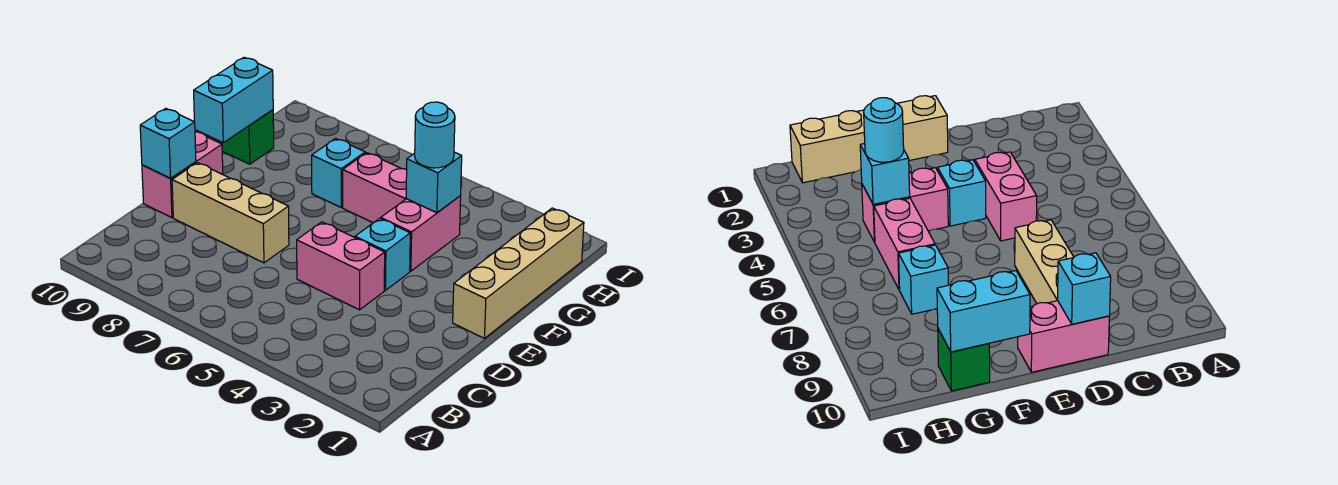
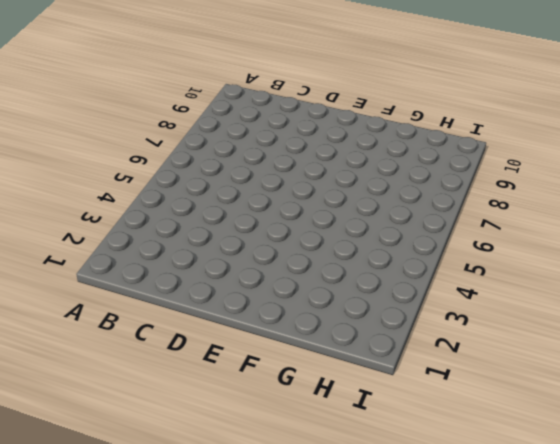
none -> pink brick D4:D5 level 1
none -> tan brick D7:D9 level 1
none -> pink brick D10:E10 level 1

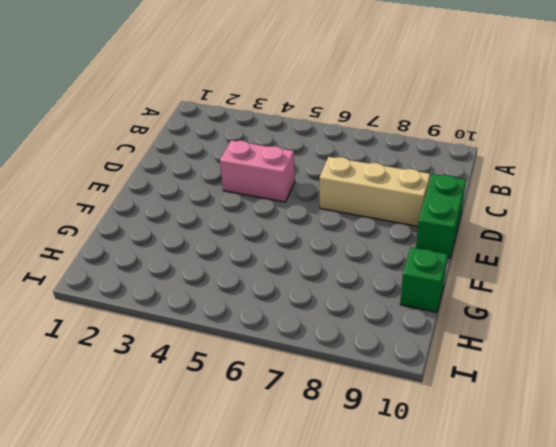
green brick D10:E10 level 1 -> pink brick D10:E10 level 1
none -> tan brick E1:H1 level 1
none -> cyan brick E4 level 1
none -> pink brick F4:G4 level 1

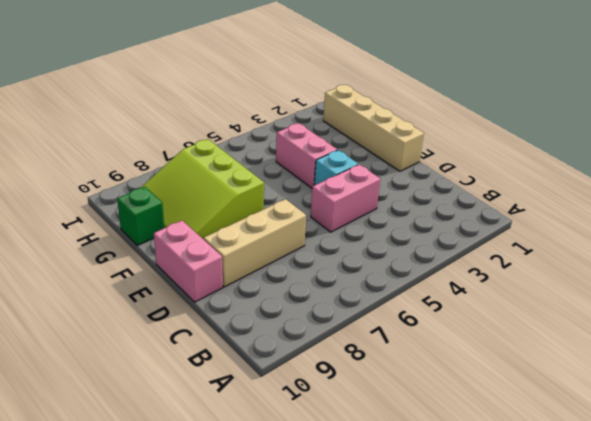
lime slope F7:H9 level 1 top 7 -> cyan brick G7 level 1
none -> pink brick G5:G6 level 1
none -> cyan brick D10 level 2
none -> cyan brick F10:G10 level 2

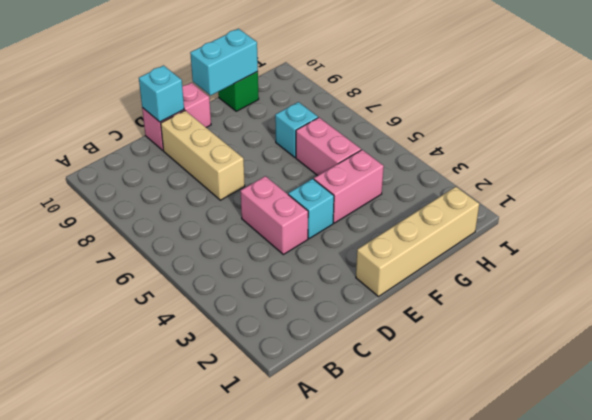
none -> cyan brick G4 level 2
none -> cyan round brick G4 level 3

